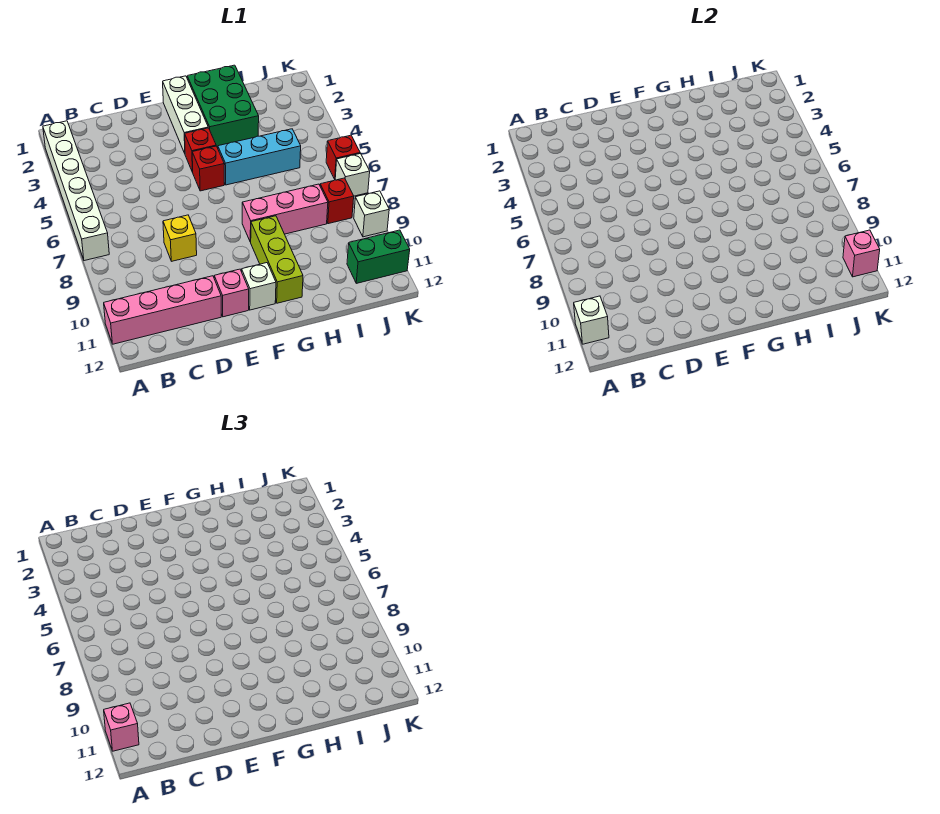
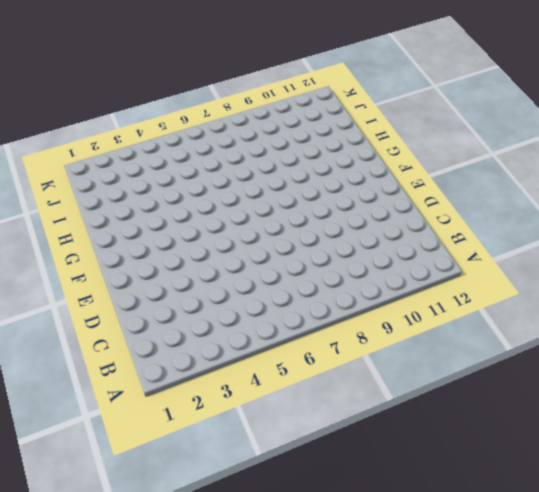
none -> white brick A2:A7 level 1
none -> pink brick A11:D11 level 1
none -> yellow brick D8 level 1

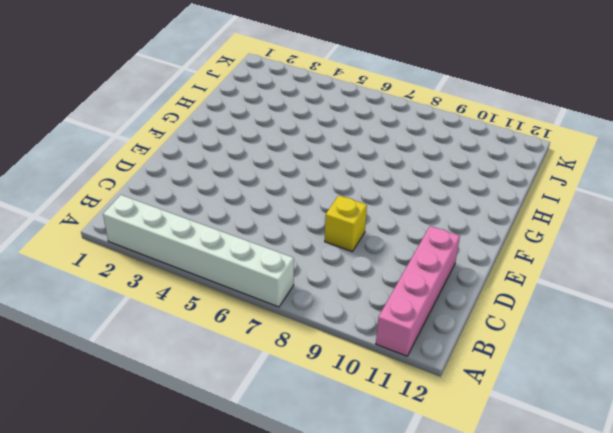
none -> pink brick E11 level 1
none -> white brick F1:F3 level 1
none -> red brick F4 level 1

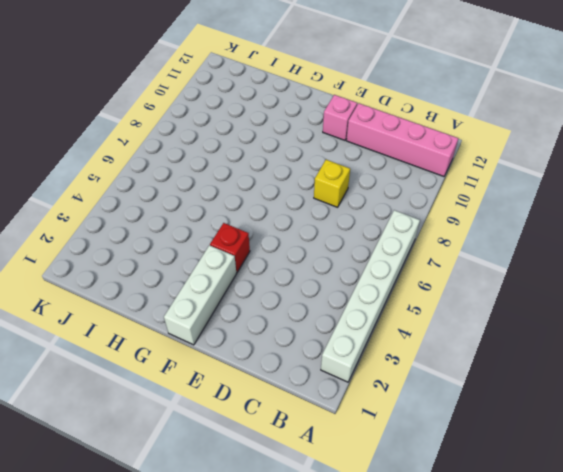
none -> red brick F5 level 1
none -> white brick F11 level 1
none -> green brick G1:H3 level 1

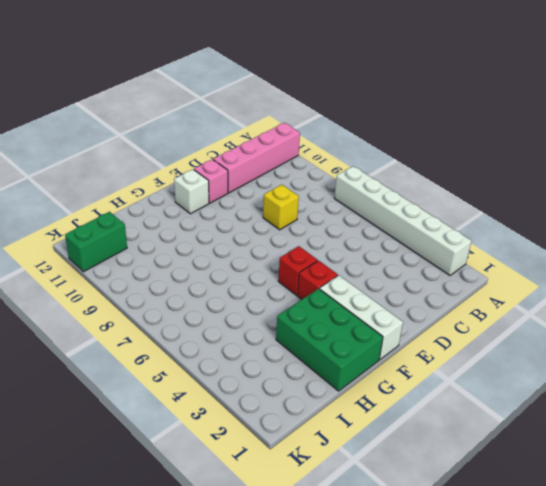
none -> cyan brick G5:I5 level 1
none -> pink brick G8:I8 level 1
none -> lime brick G9:G11 level 1

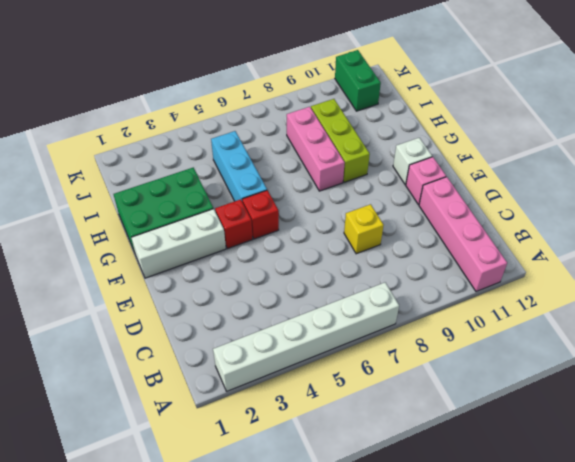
lime brick G9:I9 level 1 -> lime brick G9:G11 level 1
none -> red brick J8 level 1
none -> red brick K6 level 1
none -> white brick K7 level 1

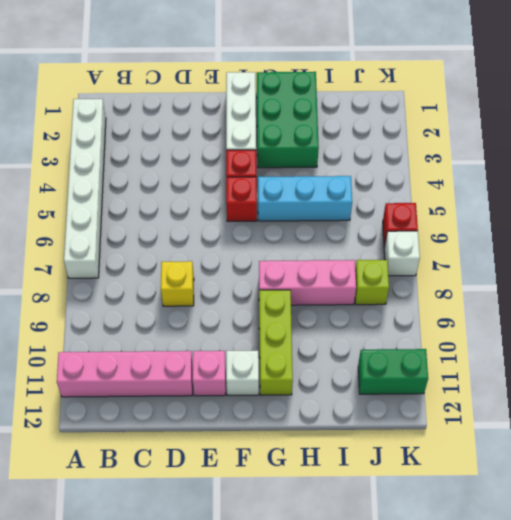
lime brick J8 level 1 -> red brick J8 level 1
none -> white brick K9 level 1
none -> white brick A11 level 2
none -> pink brick K11 level 2

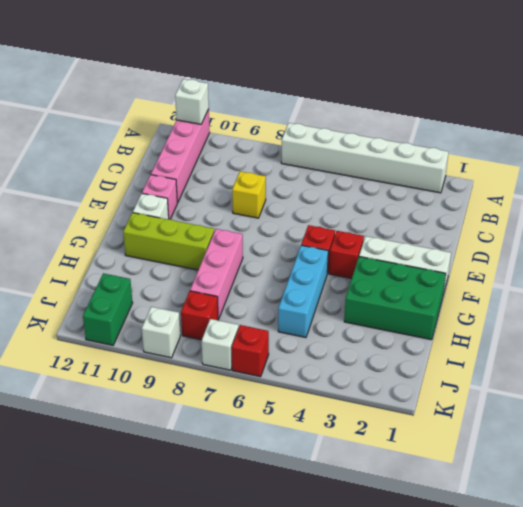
none -> pink brick K11 level 2
none -> pink brick A11 level 3

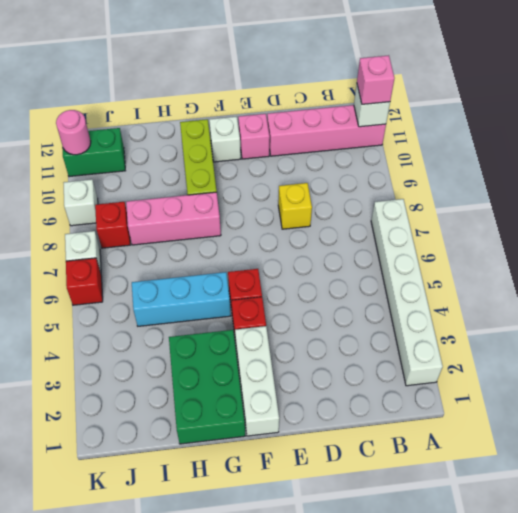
pink round brick K11 level 2 -> pink brick K11 level 2

